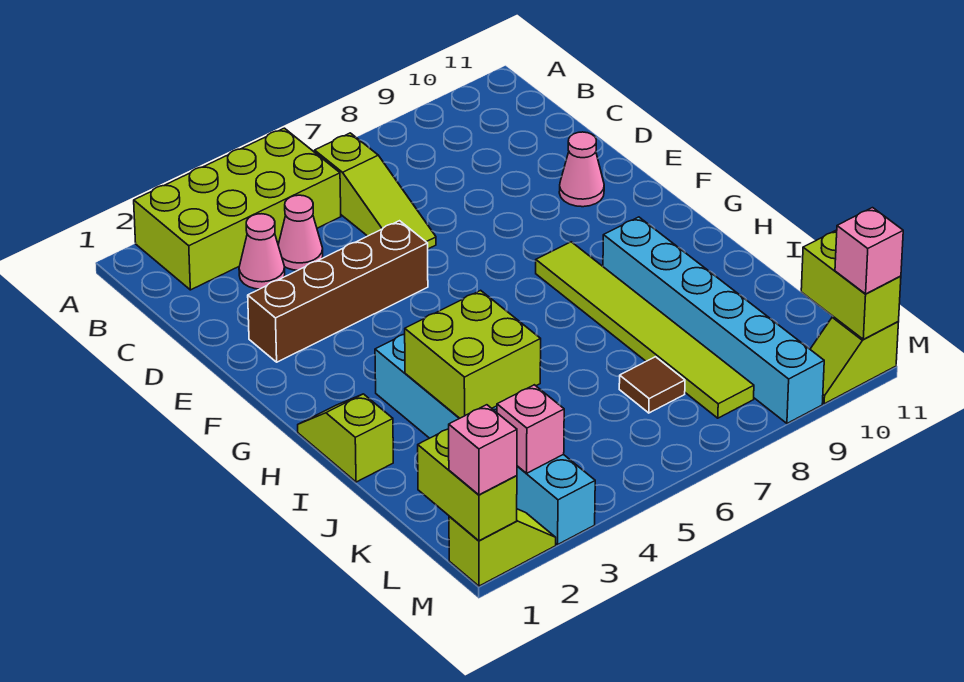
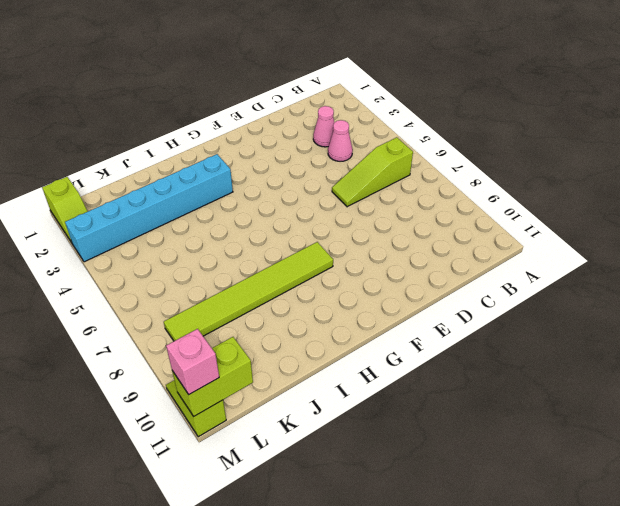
none -> lime brick A2:B5 level 1
none -> brown brick E2:E5 level 1
none -> pink cone E10 level 1

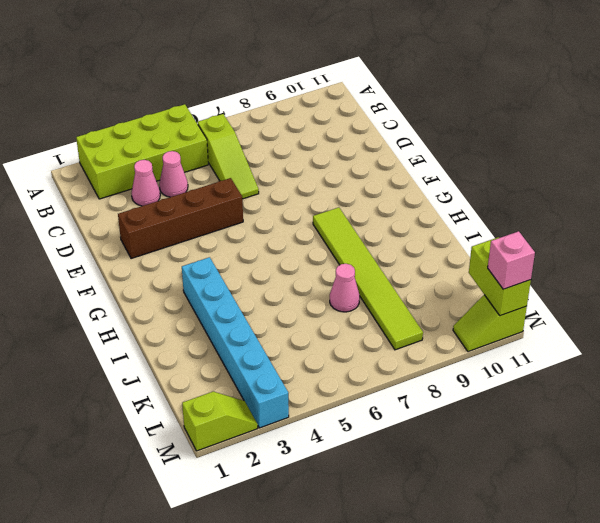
pink cone J7 level 1 -> pink cone E10 level 1
none -> lime slope H1:I1 level 1 top I
none -> cyan brick H9:M9 level 1
none -> brown tile K7 level 1

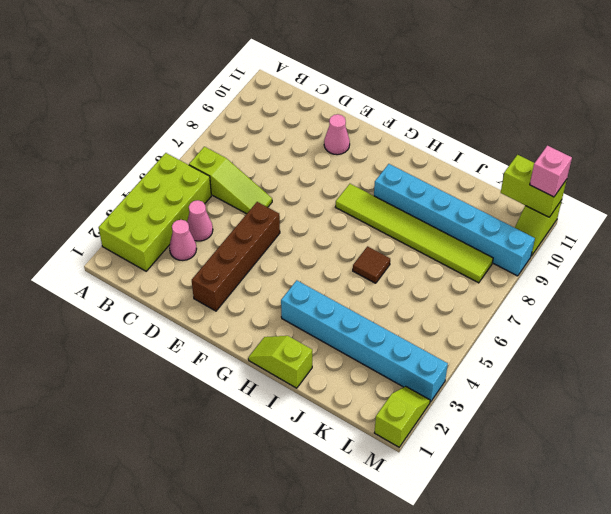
brown tile I6 level 1 -> brown tile K7 level 1
none -> lime brick I3:J4 level 2
none -> lime brick L1:M1 level 2
none -> pink brick L3 level 2

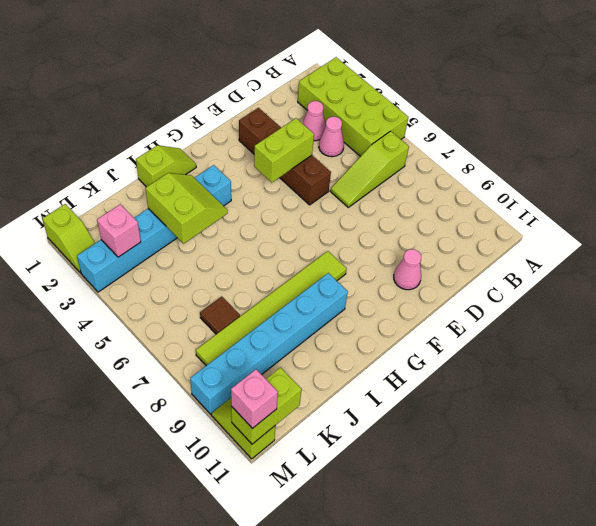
lime brick E4:F4 level 2 -> lime brick L1:M1 level 2
lime slope I3:J4 level 2 top J -> lime brick I3:J4 level 2
none -> pink brick M1 level 3

